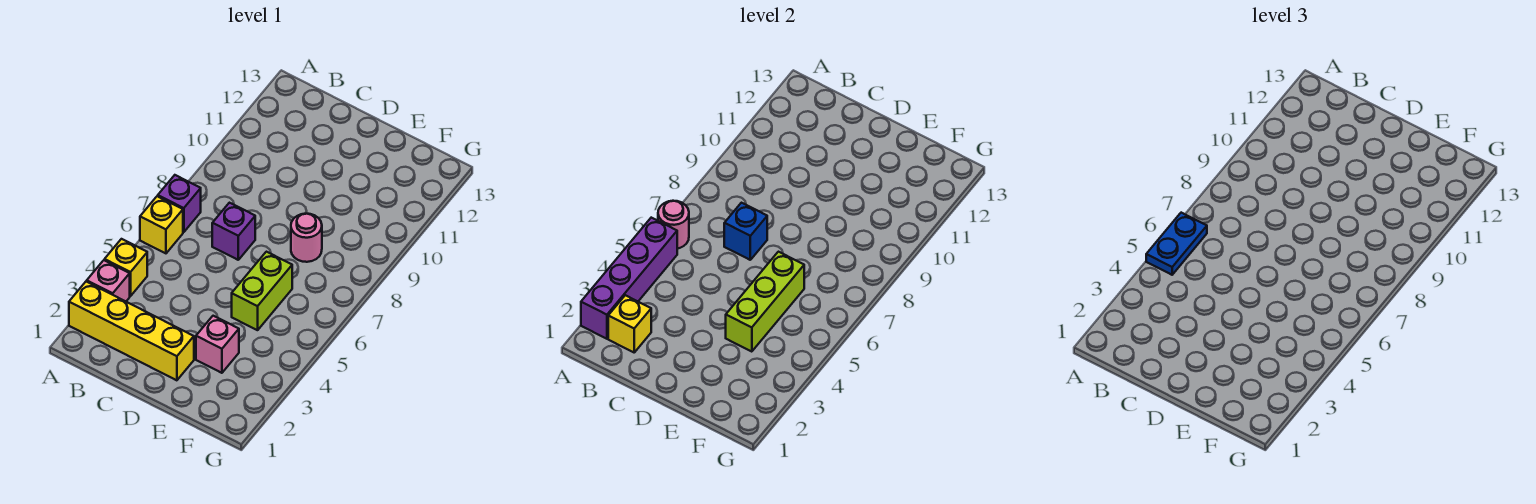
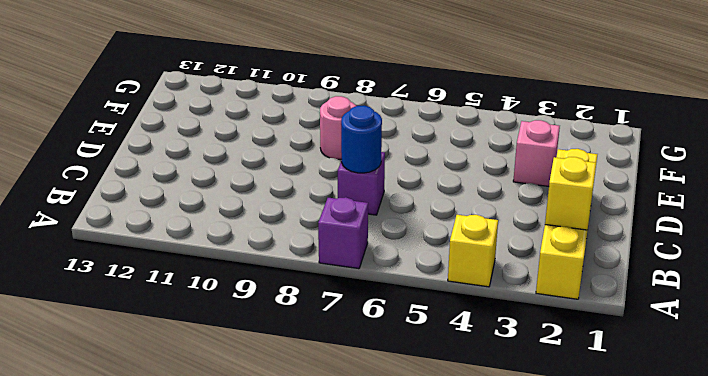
blue round brick C7 level 2 -> blue brick C7 level 2
none -> pink brick A3 level 1
none -> yellow brick A6 level 1
none -> lime brick E5:E6 level 1

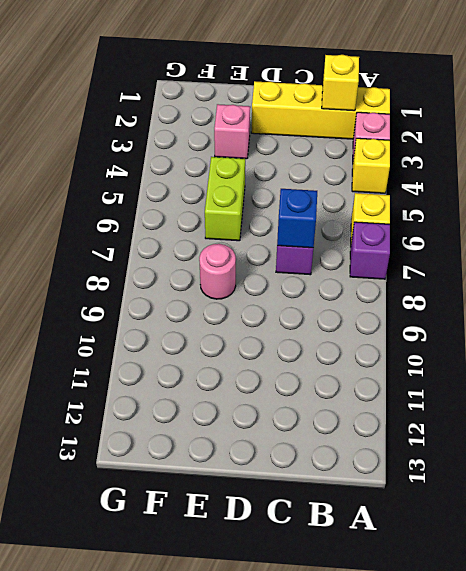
none -> purple brick A2:A5 level 2
none -> pink round brick A6 level 2
none -> lime brick E4:E6 level 2

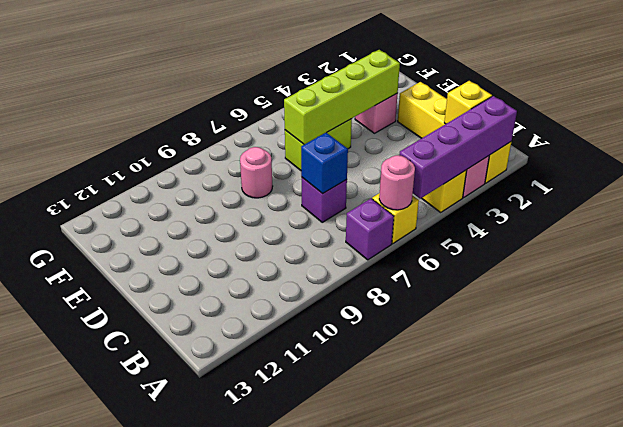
lime brick E3:E6 level 2 -> lime brick E4:E6 level 2
none -> blue plate A5:A6 level 3

